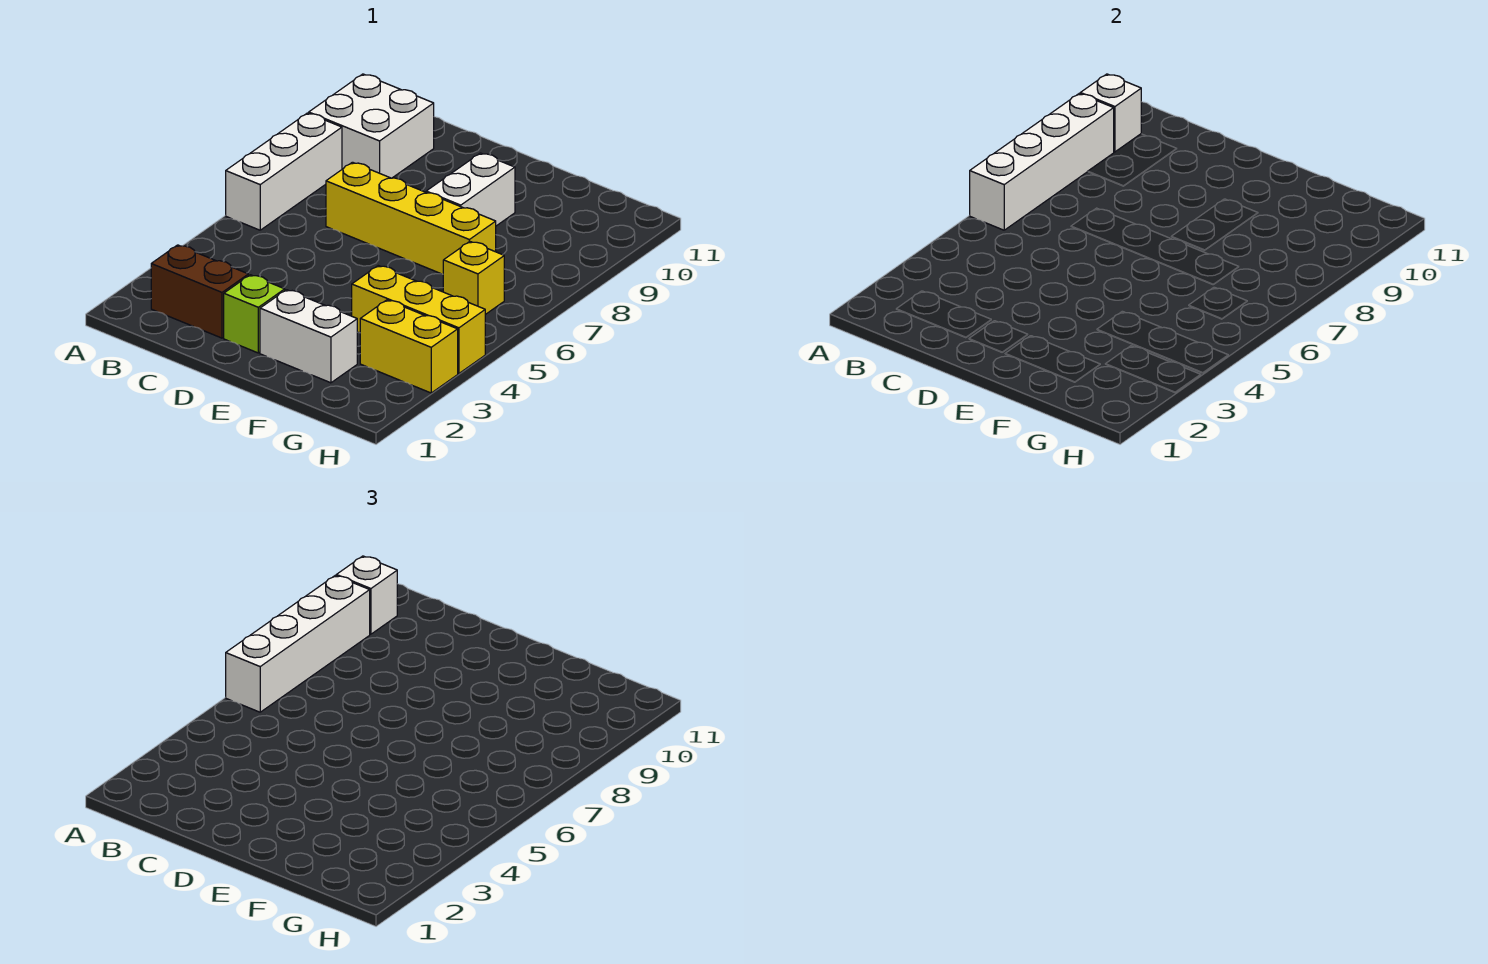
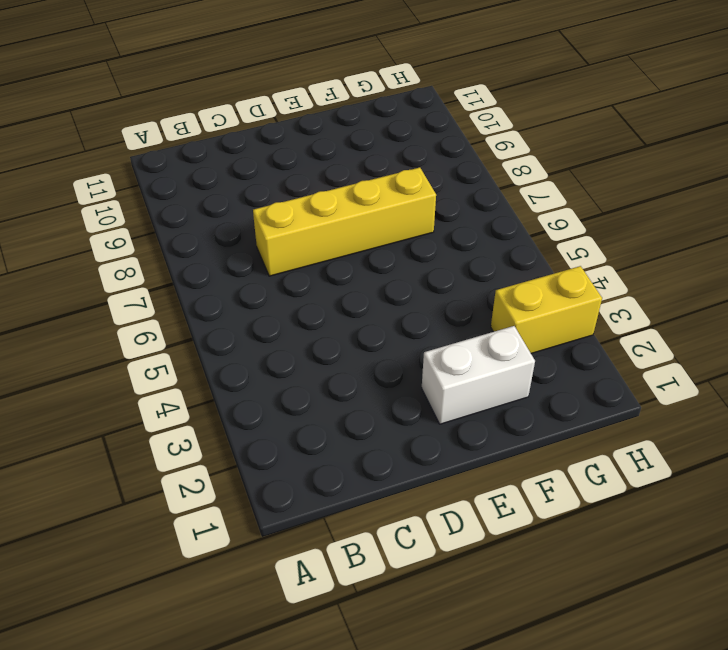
none -> white brick A6:A8 level 1
none -> white brick A9:B10 level 1
none -> brown brick B2:C2 level 1

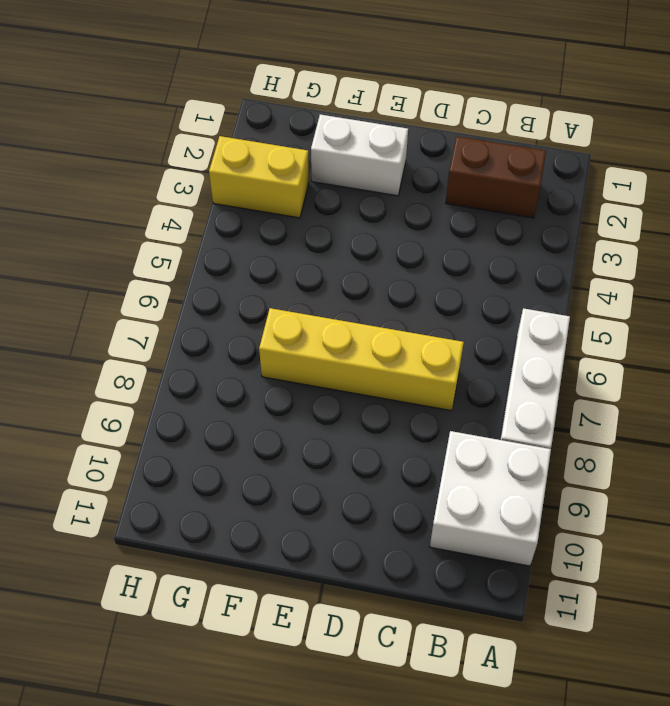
none -> lime brick D2 level 1
none -> white brick E8:E9 level 1
none -> yellow brick F4:H4 level 1

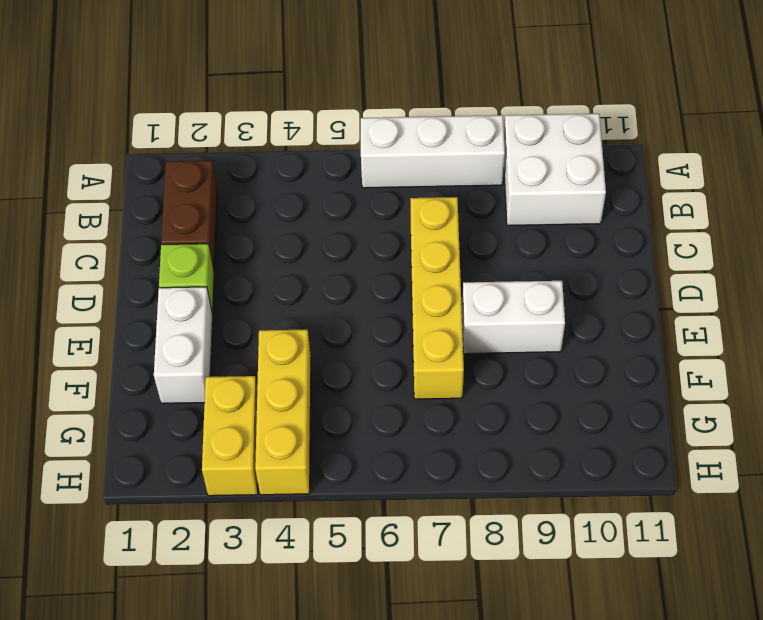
none -> yellow brick G6 level 1
none -> white brick A6:A9 level 2
none -> white brick A10 level 2

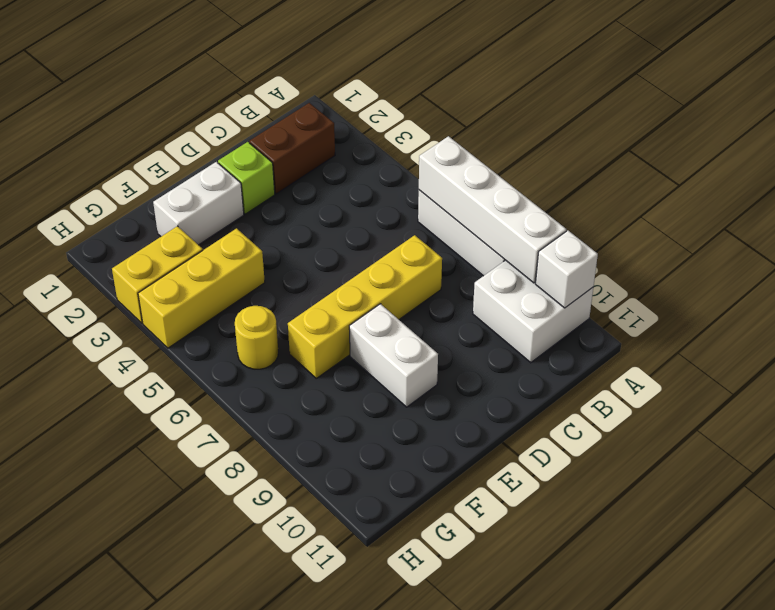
yellow round brick G6 level 1 -> yellow brick G6 level 1
none -> white brick A6:A9 level 3
none -> white brick A10 level 3

